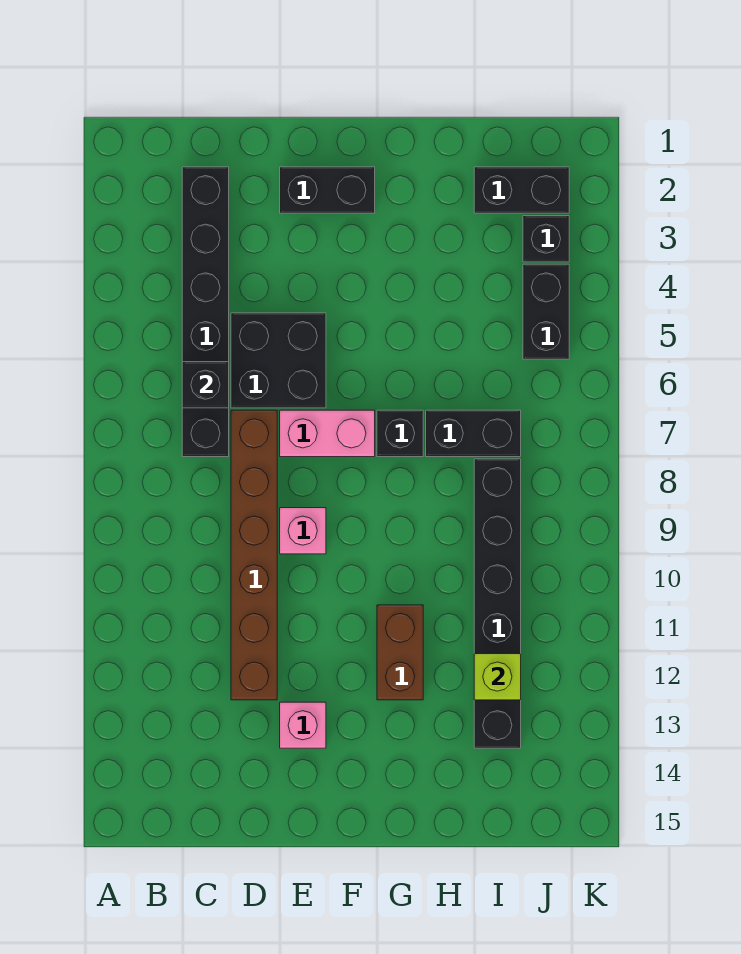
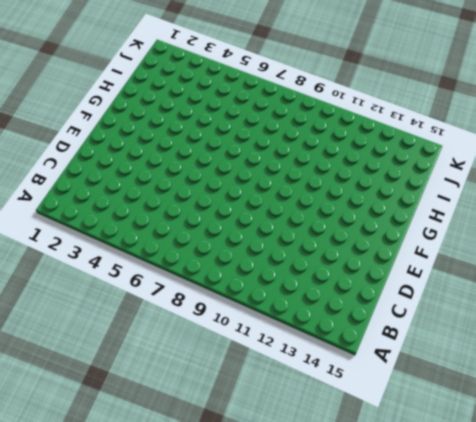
none -> black brick C2:C7 level 1
none -> black brick D5:E6 level 1
none -> brown brick D7:D12 level 1

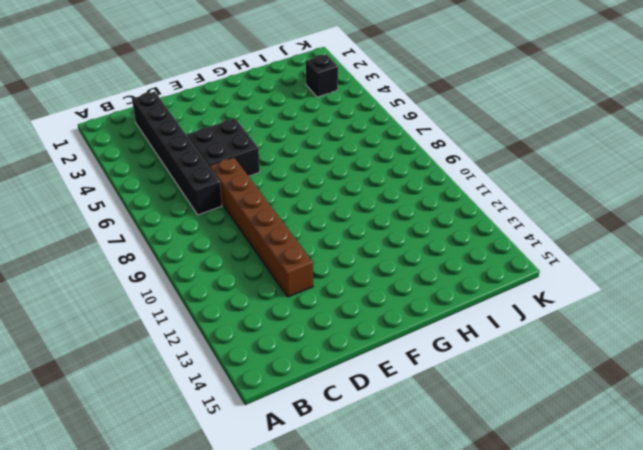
none -> black brick E2:F2 level 1
none -> pink brick E7:F7 level 1
none -> pink brick E9 level 1

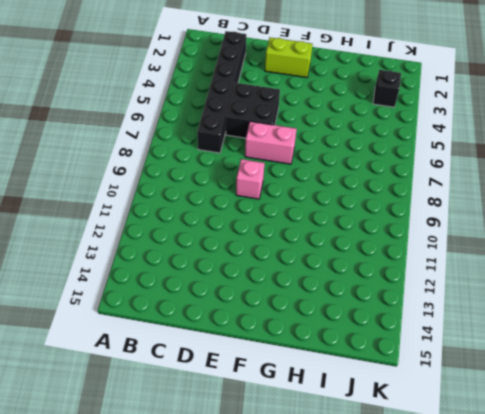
lime brick E2:F2 level 1 -> black brick E2:F2 level 1
none -> brown brick D7:D12 level 1
none -> pink brick E13 level 1
none -> black brick G7 level 1

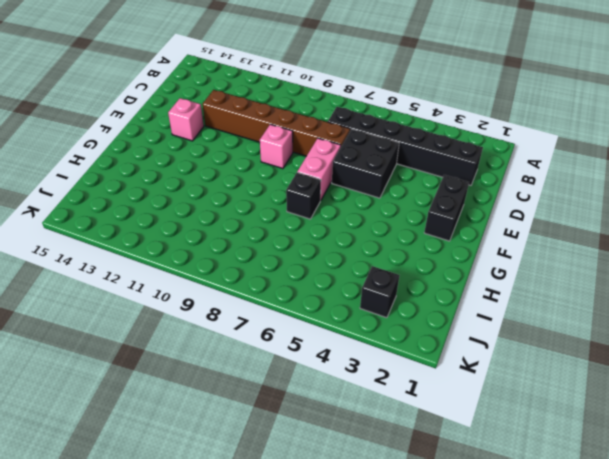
none -> brown brick G11:G12 level 1
none -> black brick H7:I7 level 1
none -> black brick I2:J2 level 1

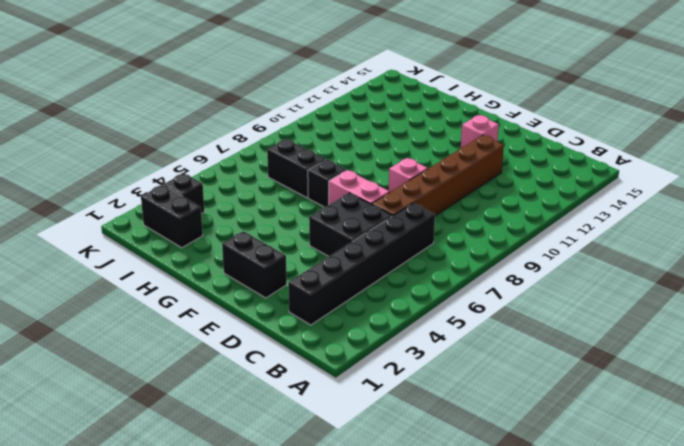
none -> brown brick G11:G12 level 1
none -> black brick I8:I13 level 1
none -> black brick J4:J5 level 1

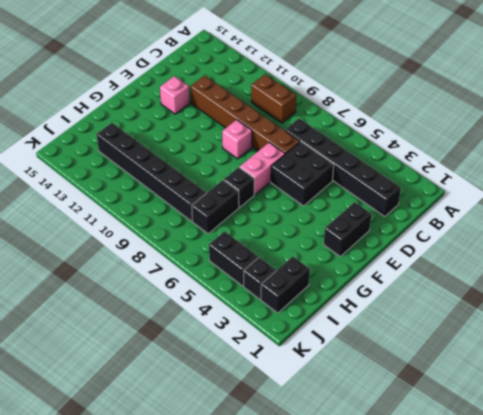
brown brick B9:B10 level 1 -> brown brick G11:G12 level 1
none -> black brick C6 level 2
none -> lime brick I12 level 2

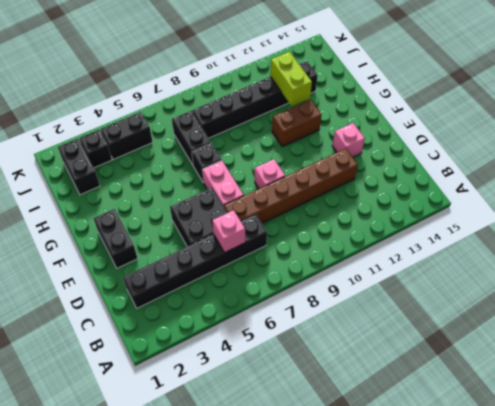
pink brick C6 level 2 -> black brick C6 level 2
lime brick H12:I12 level 2 -> lime brick I12 level 2

